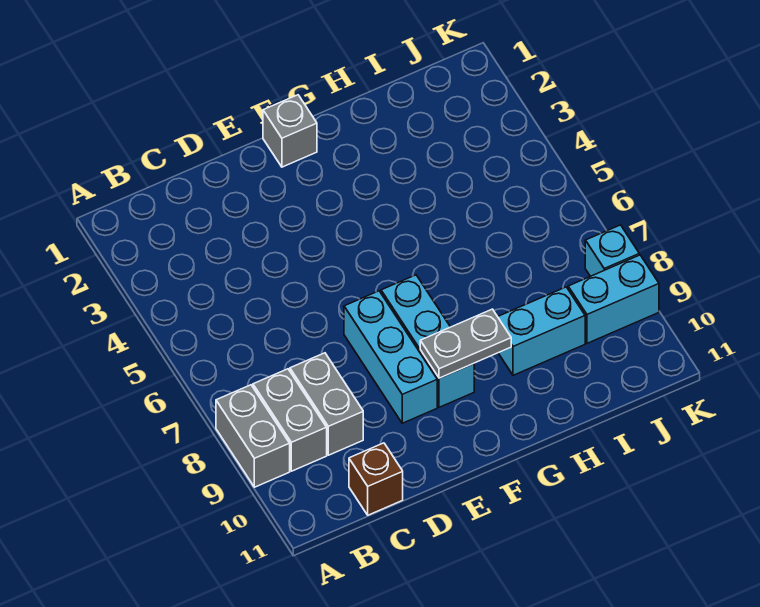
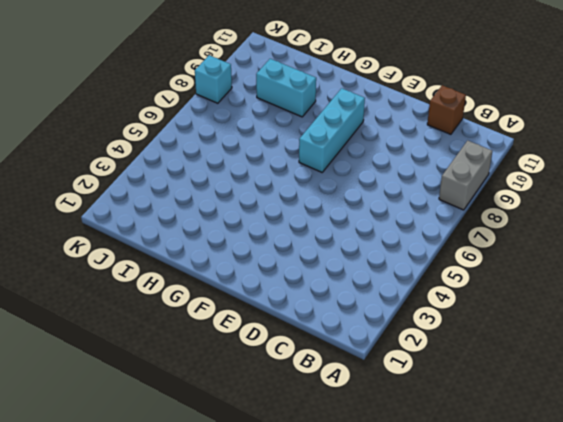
none -> grey brick B8:B9 level 1
none -> grey brick C8:C9 level 1

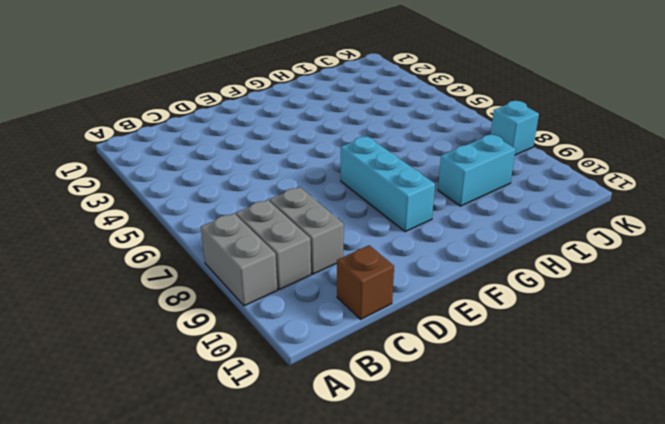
none -> cyan brick E7:E9 level 1
none -> grey brick F1 level 1

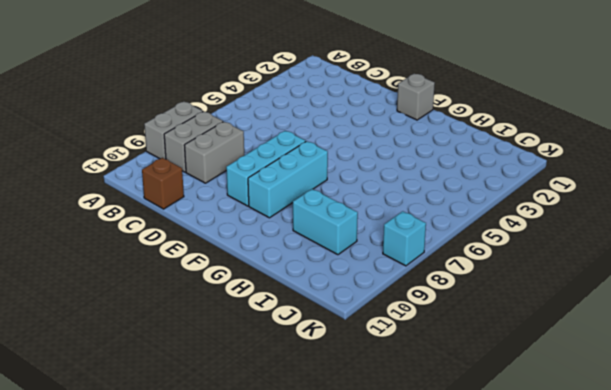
none -> cyan brick J9:K9 level 1
none -> grey plate F9:G9 level 2

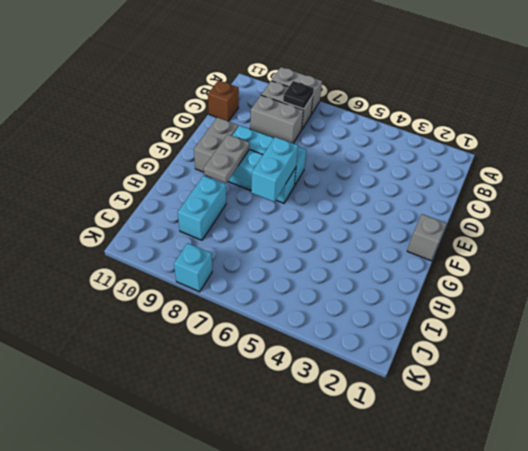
black plate B8 level 2 -> none
grey brick E10:F10 level 1 -> none
cyan brick F7:G7 level 2 -> cyan brick J9:K9 level 1

